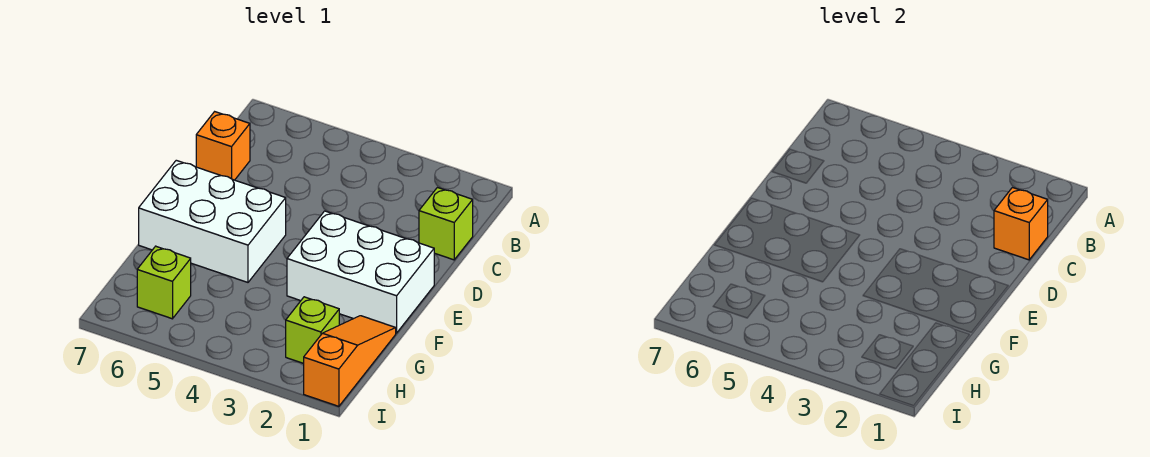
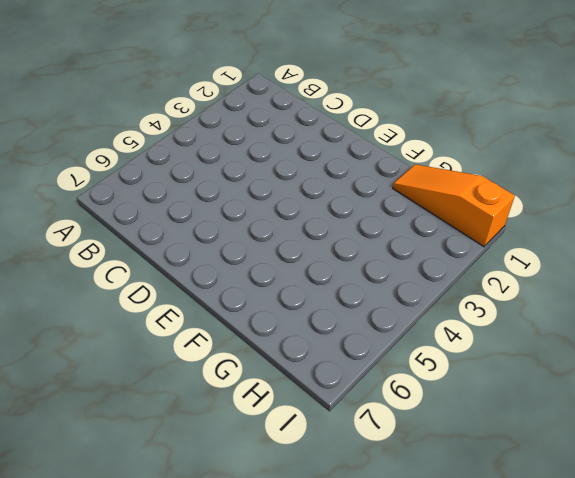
none -> lime brick C1 level 1
none -> orange brick C7 level 1

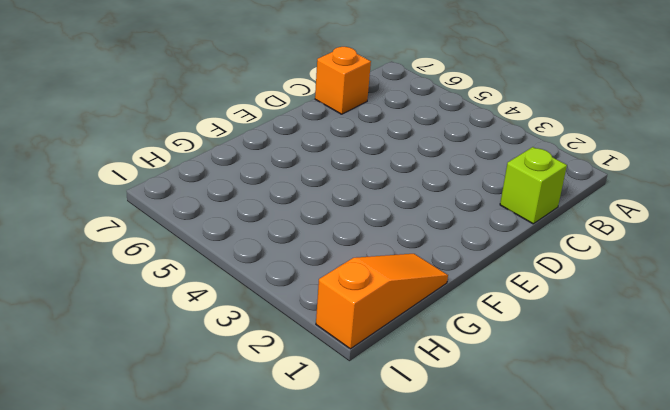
none -> white brick E1:F3 level 1
none -> white brick E5:F7 level 1

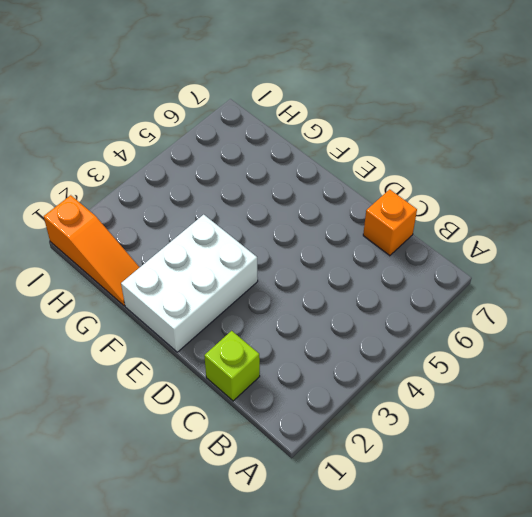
none -> white brick E5:F7 level 1
none -> lime brick H2 level 1

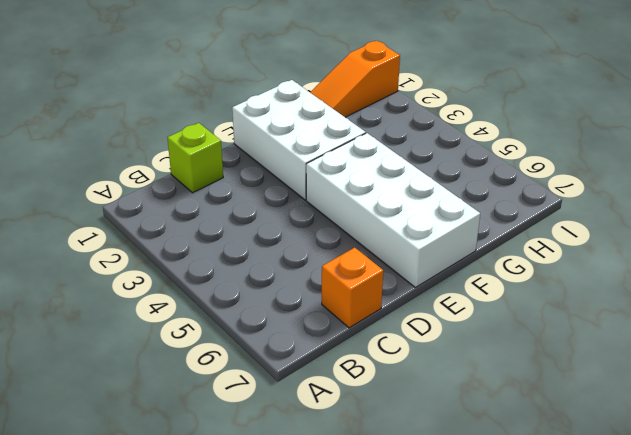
white brick E4:F7 level 1 -> white brick E5:F7 level 1
none -> lime brick H2 level 1
none -> lime brick H6 level 1

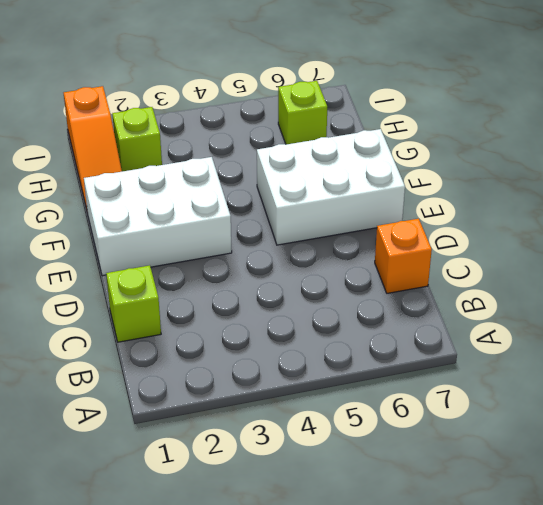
none -> orange brick C1 level 2

